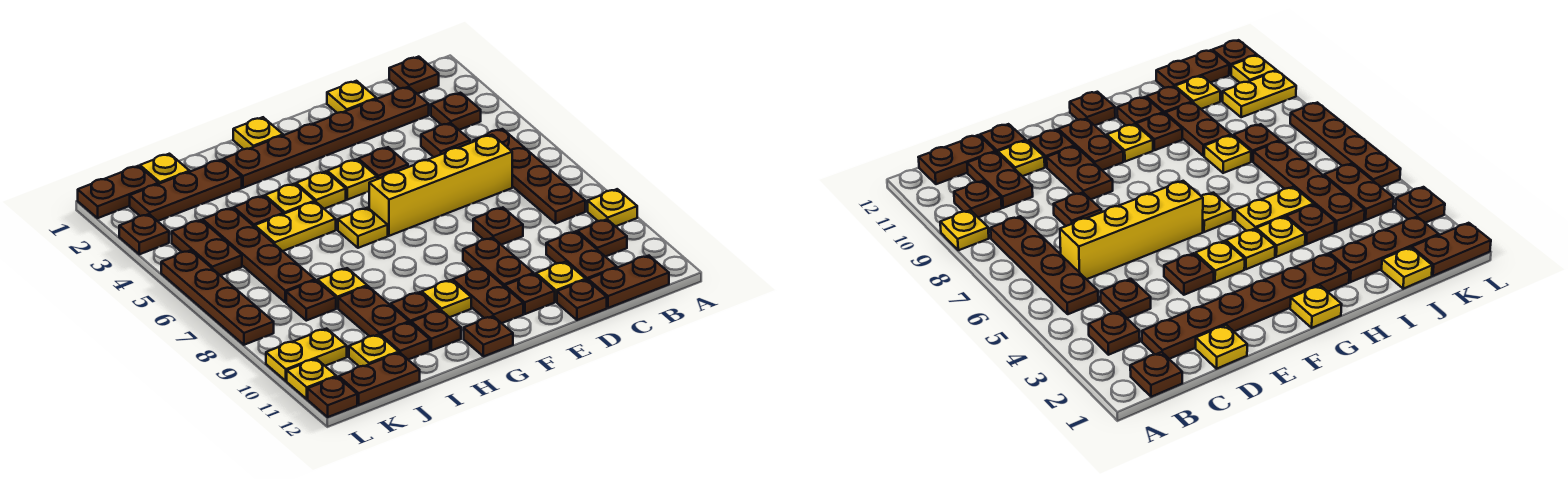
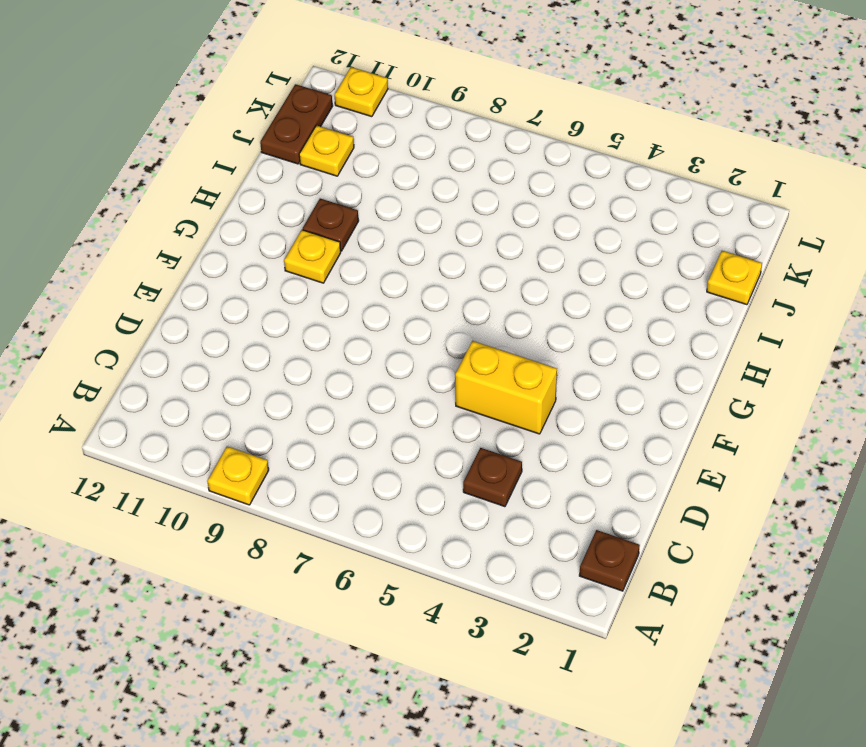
yellow brick E4:E5 level 1 -> brown plate E4 level 1
none -> brown plate B3 level 1
none -> brown plate B5:B8 level 1
none -> brown plate B10 level 1
none -> brown plate B12:C12 level 1

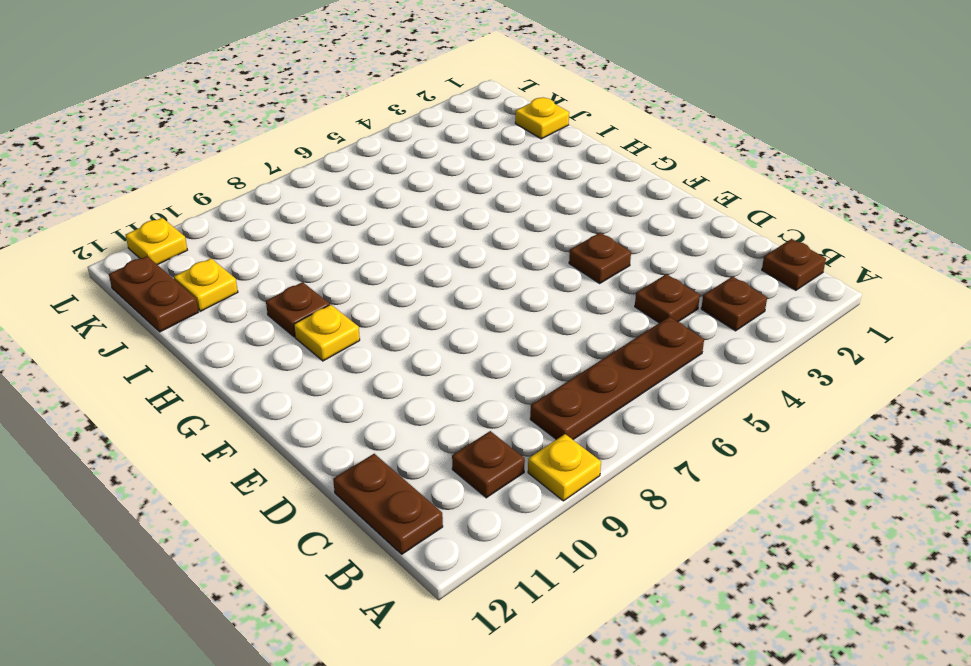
none -> brown plate C2:H2 level 1
none -> yellow brick C6:F6 level 1
none -> brown plate C10:C11 level 1
none -> yellow plate D1 level 1

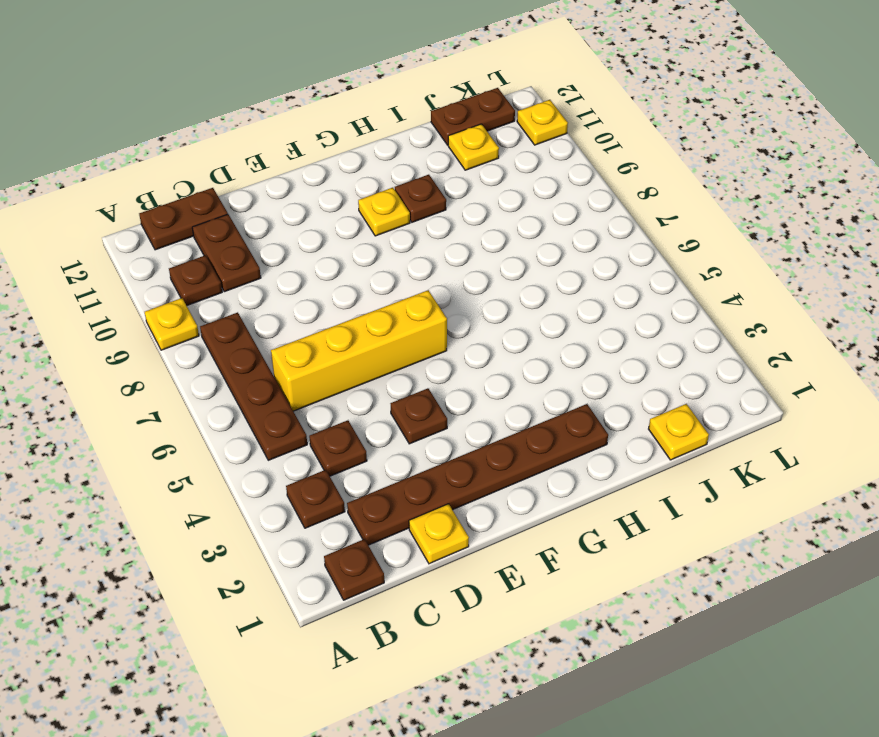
none -> brown plate D8 level 1
none -> yellow plate D11 level 1
none -> brown plate D12 level 1
none -> brown plate E9:E10 level 1

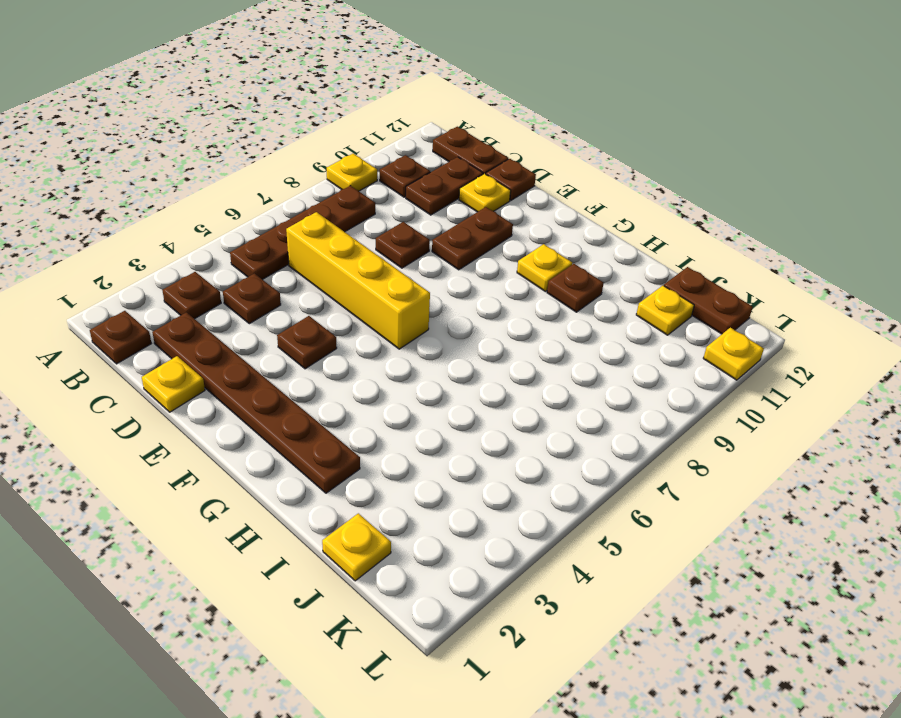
none -> brown plate E11 level 1
none -> yellow plate F4 level 1
none -> brown plate F10:F11 level 1
none -> yellow plate G1 level 1

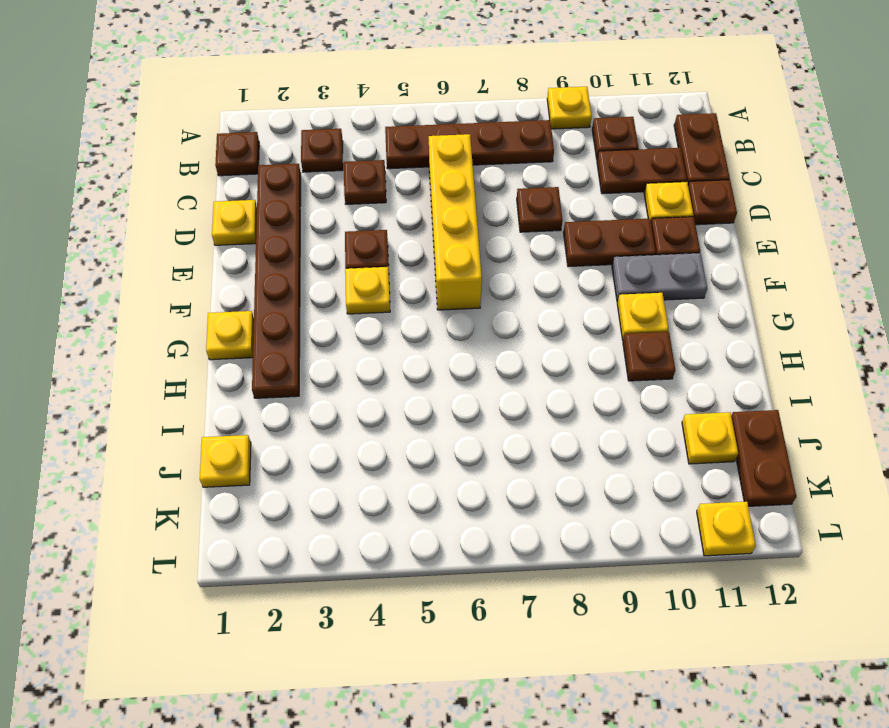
grey plate F10:F11 level 1 -> brown plate F10:F11 level 1
none -> yellow plate G4 level 1
none -> yellow plate G6 level 1
none -> brown plate G12 level 1
none -> yellow plate H4 level 1

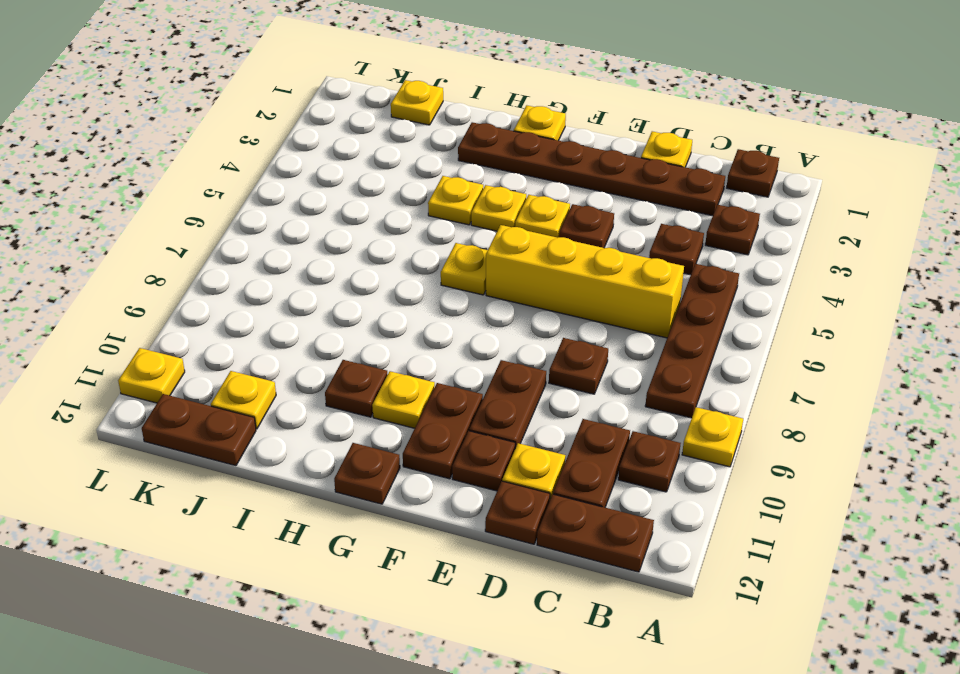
none -> yellow plate H5:I5 level 1
none -> brown plate H11 level 1
none -> brown plate I2:K2 level 1
none -> brown plate I4 level 1

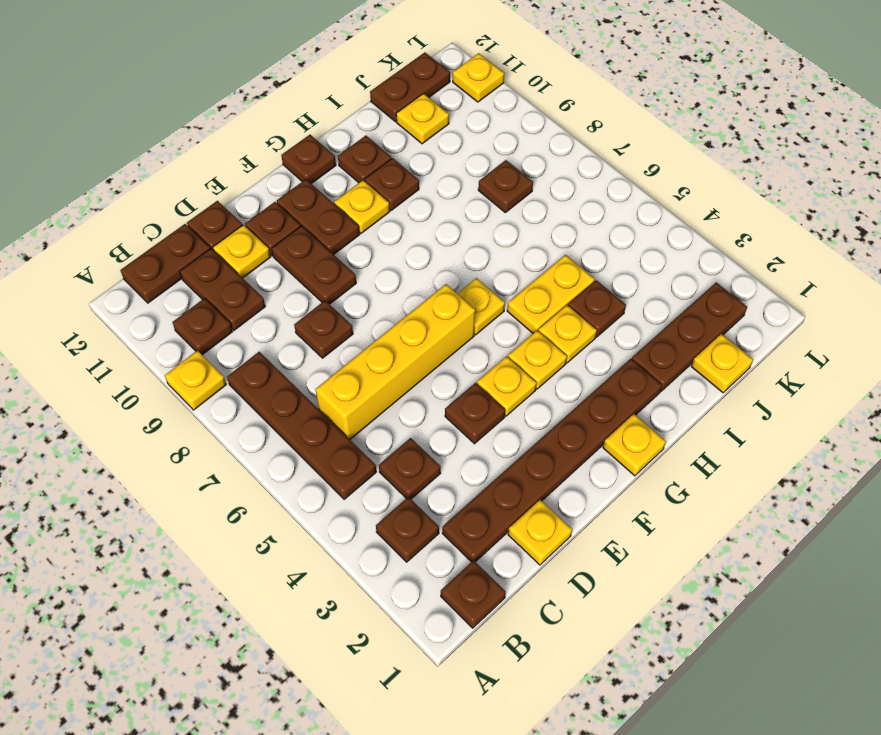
none -> yellow plate I8 level 1
none -> brown plate I9:I10 level 1
none -> brown plate I11 level 1
none -> brown plate J4:J7 level 1

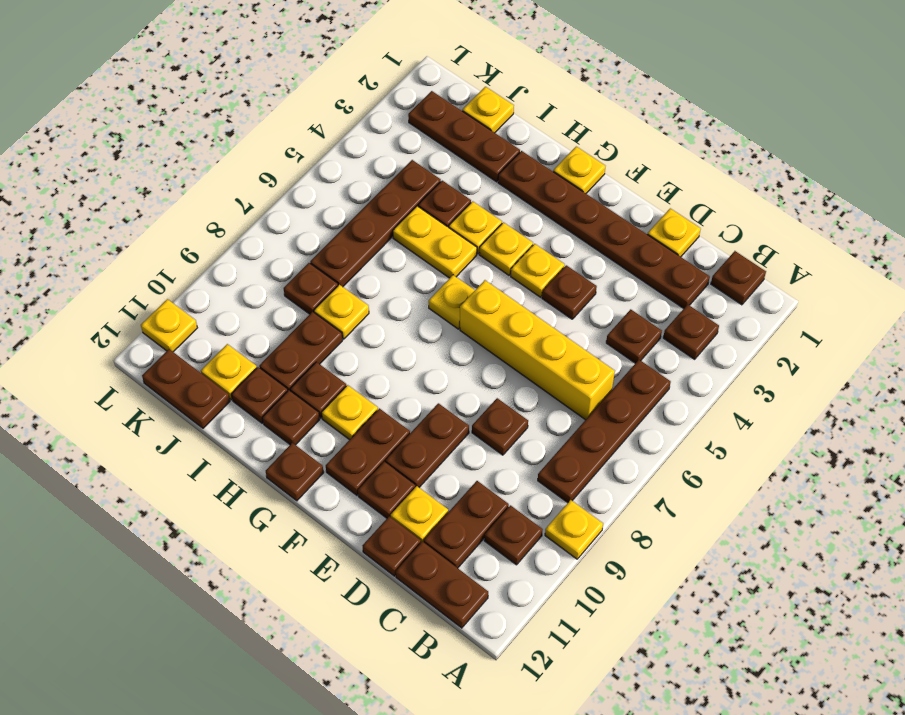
none -> brown plate K1:L1 level 1
none -> brown plate K4:K5 level 1
none -> yellow plate K10:L10 level 1
none -> brown plate L3 level 1

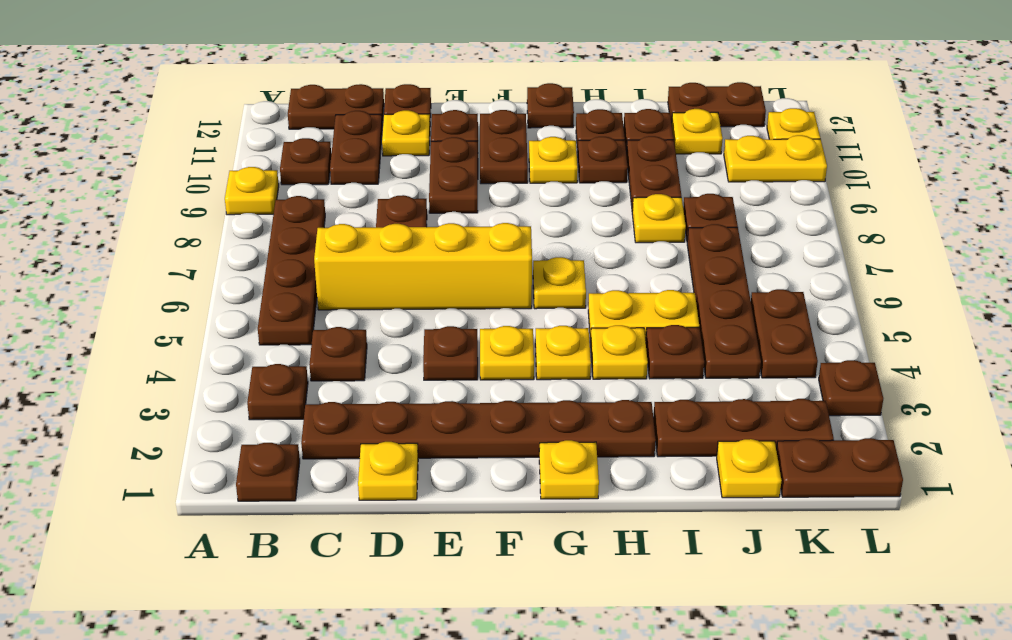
none -> brown plate L5:L8 level 1
none -> brown plate L12 level 1

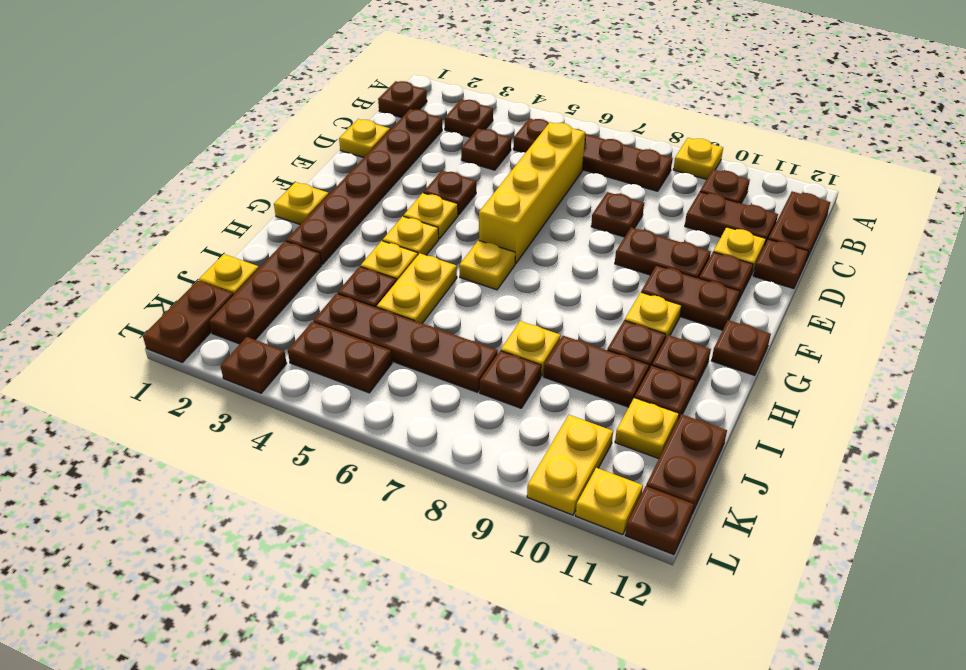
none -> brown plate L5:L8 level 1

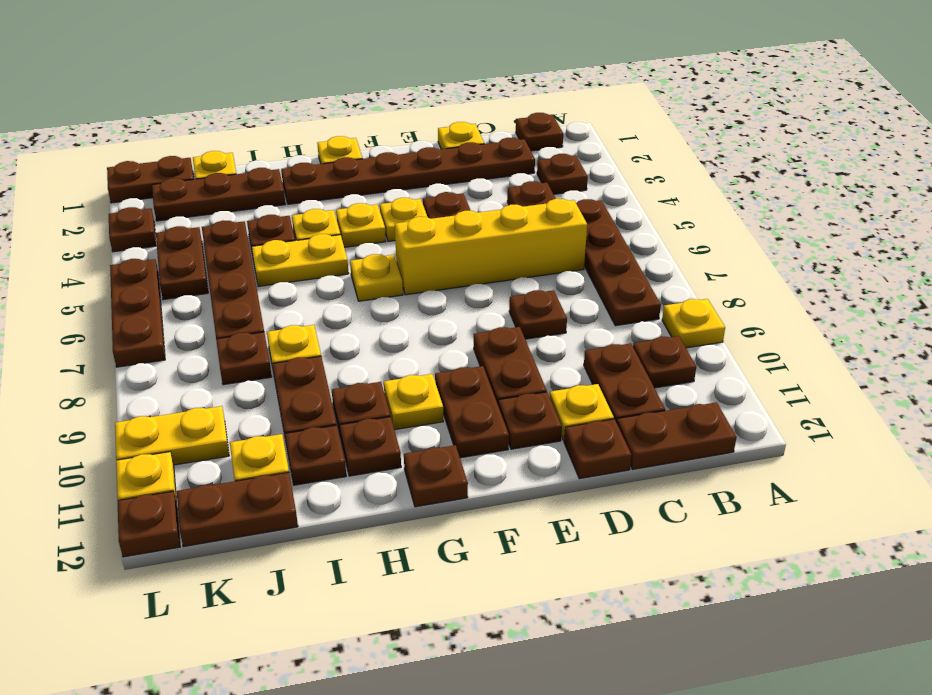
brown plate L5:L7 level 1 -> brown plate L5:L8 level 1

